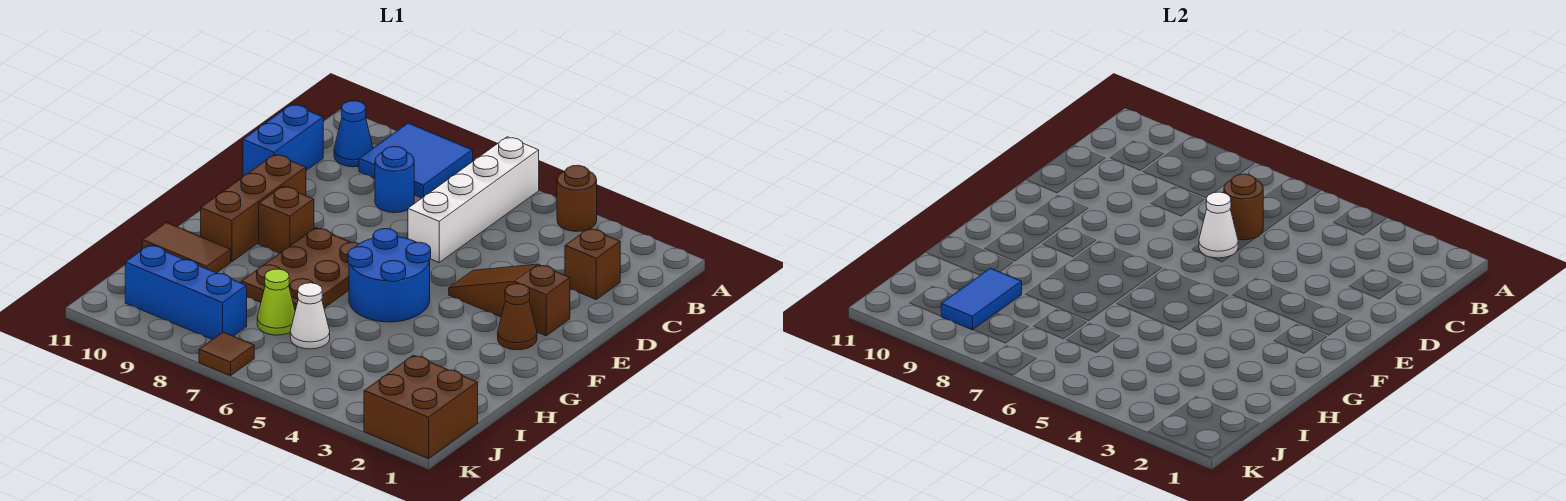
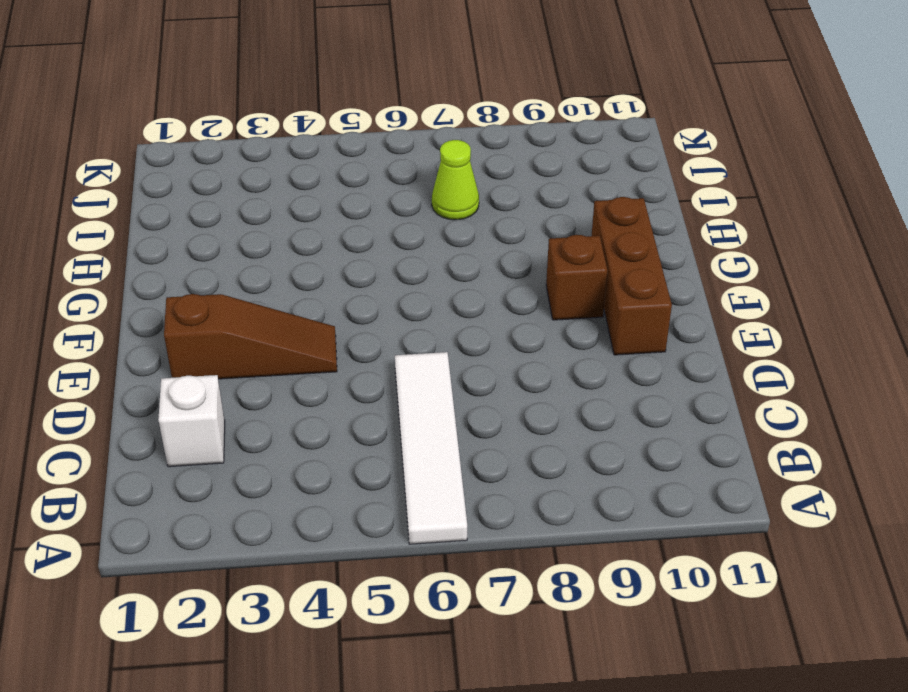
white tile A6:D6 level 1 -> white brick A6:D6 level 1
white brick C2 level 1 -> brown brick C2 level 1
none -> brown round brick A4 level 1
none -> blue tile A8:B9 level 1
none -> blue cone B10 level 1

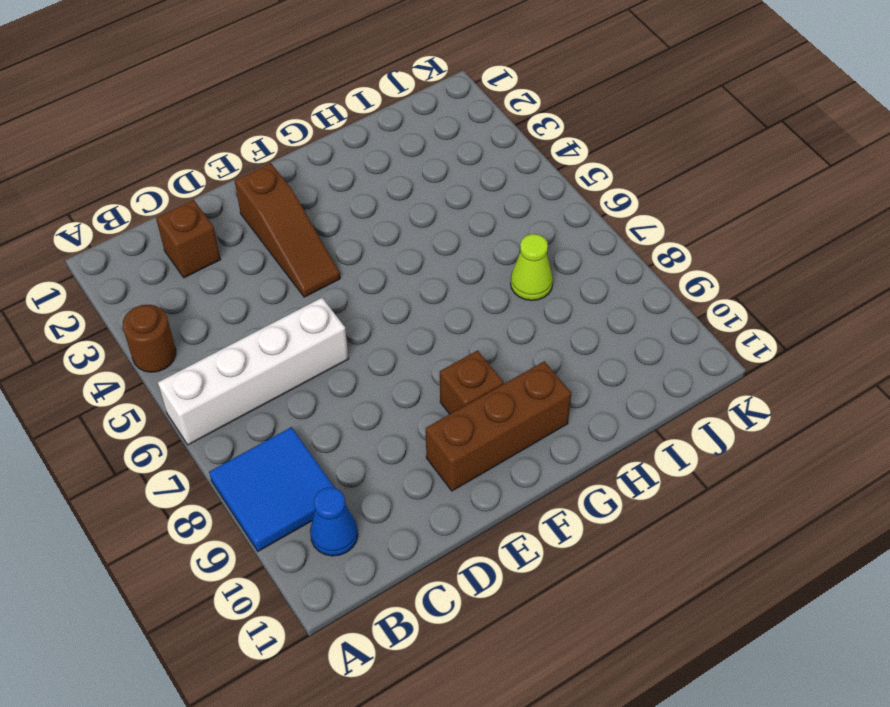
none -> blue round brick C8 level 1
none -> blue brick C11:D11 level 1
none -> brown cone F2 level 1

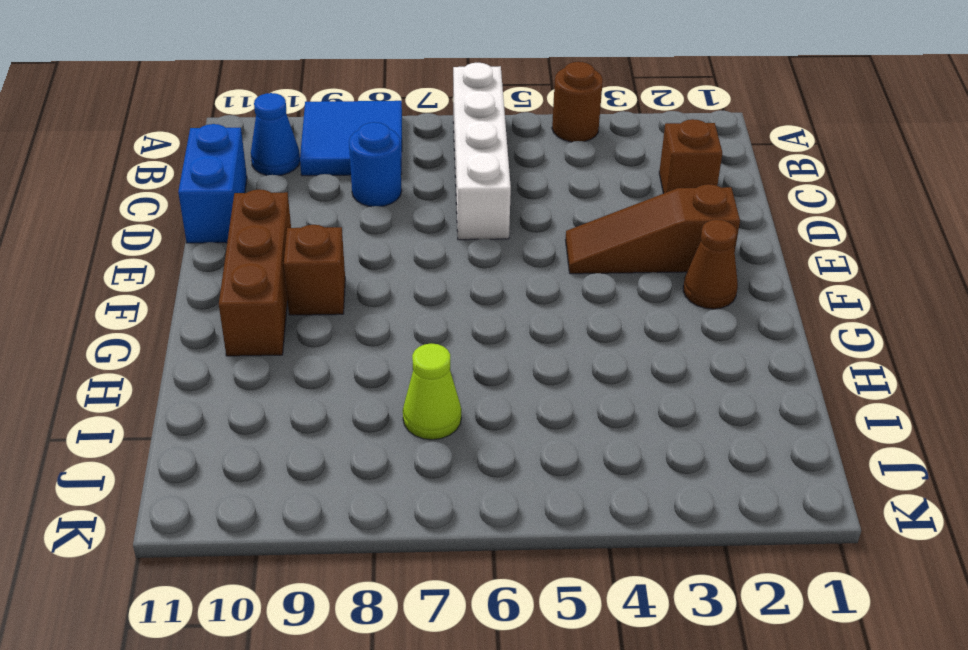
none -> blue round brick F5:G6 level 1
none -> brown plate F7:H8 level 1
none -> brown tile H10:H11 level 1

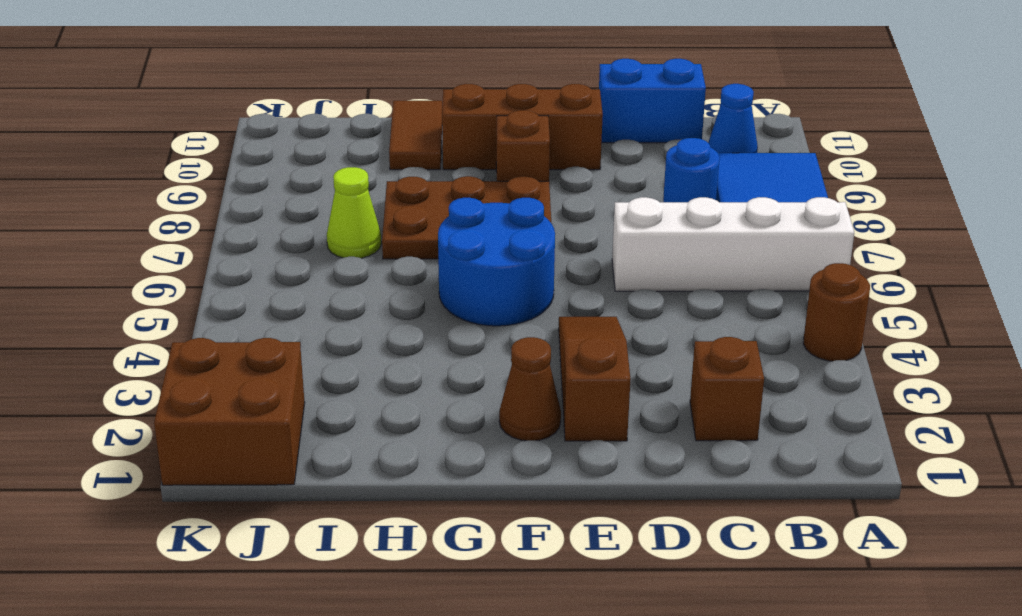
none -> white cone I6 level 1
none -> blue brick J8:J10 level 1
none -> brown tile K7 level 1

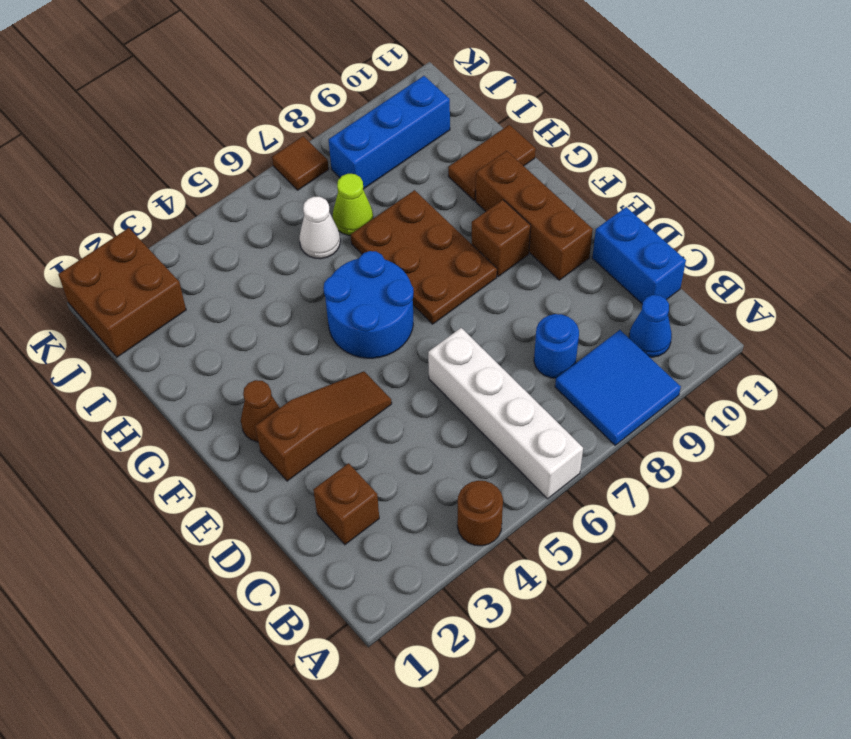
none -> brown round brick C6 level 2
none -> white cone D6 level 2
none -> blue tile I9:J9 level 2

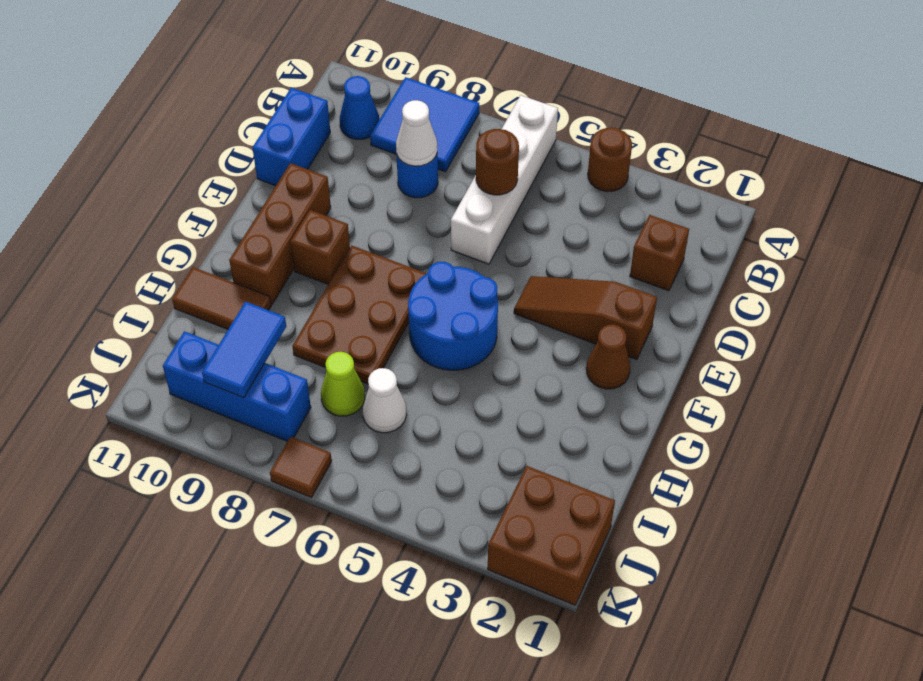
white cone C8 level 2 -> white cone D6 level 2

